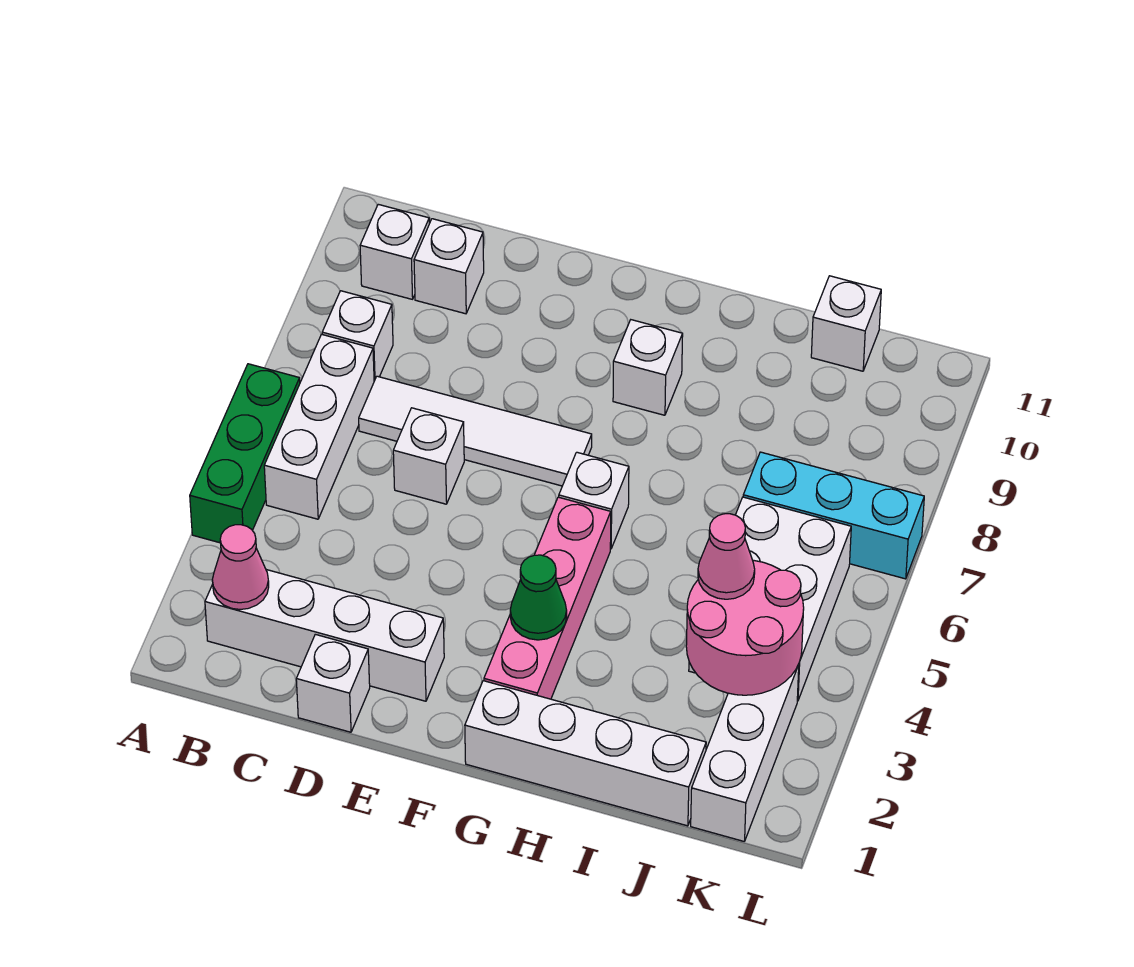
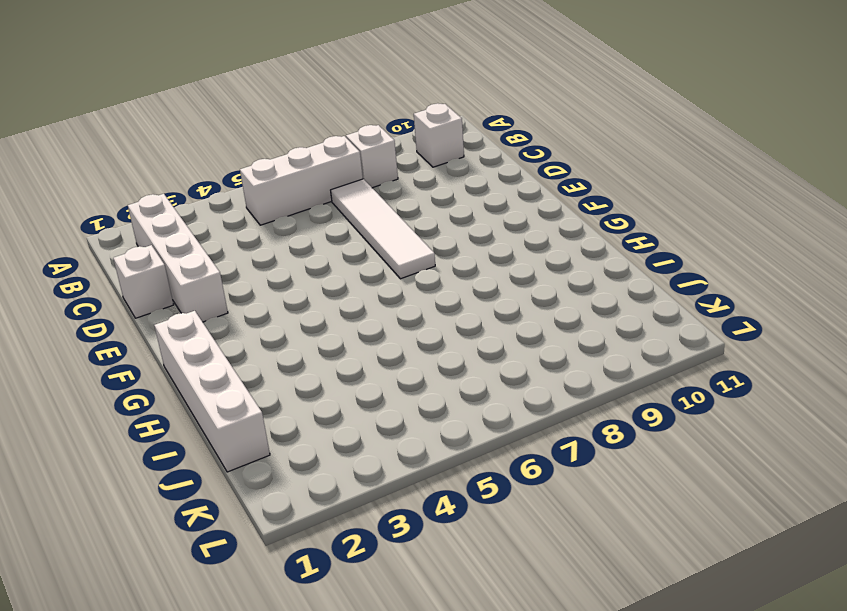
none -> green brick A4:A6 level 1
none -> white brick C10 level 1
none -> white brick D6 level 1

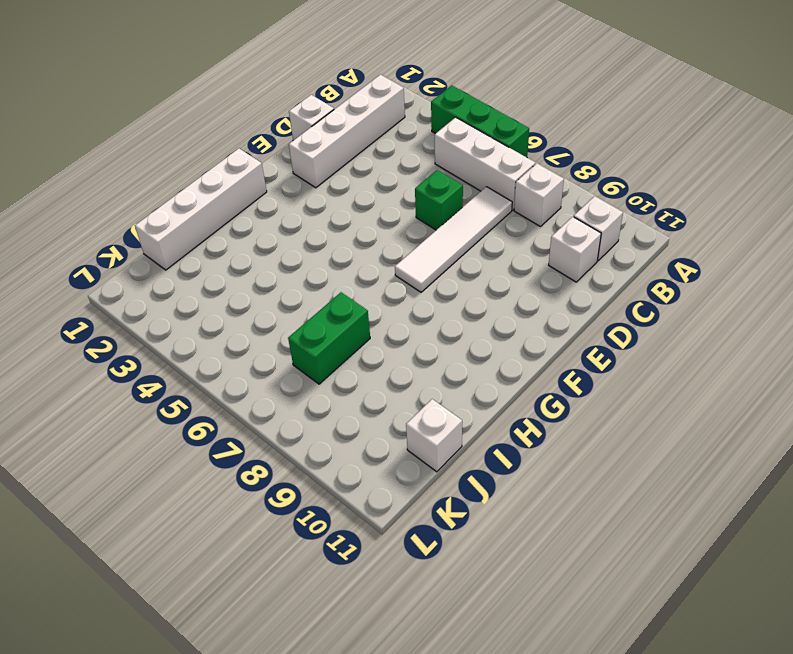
green brick D6 level 1 -> white brick D6 level 1
green brick I7:J7 level 1 -> cyan brick J7:L7 level 1
none -> pink brick G2:G5 level 1
none -> white brick G6 level 1
none -> white brick G9 level 1

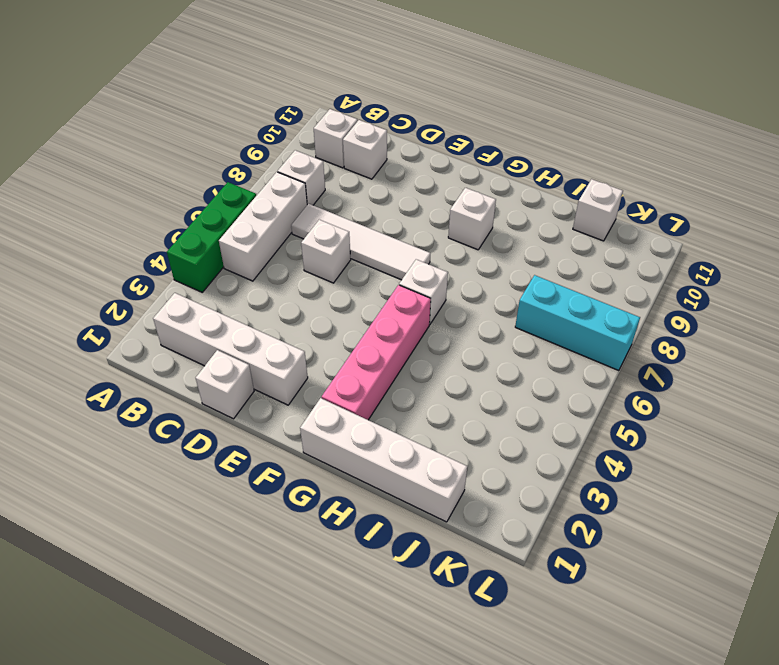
none -> white brick J4:K6 level 1
none -> white brick K1:K3 level 1
none -> pink cone B2 level 2

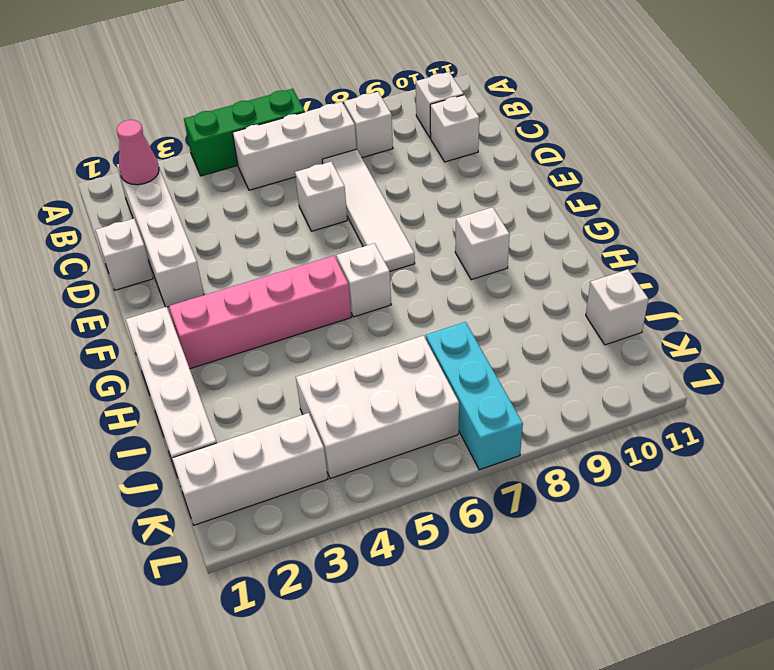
none -> green cone G3 level 2
none -> pink round brick J3:K4 level 2
none -> pink cone J4 level 3

